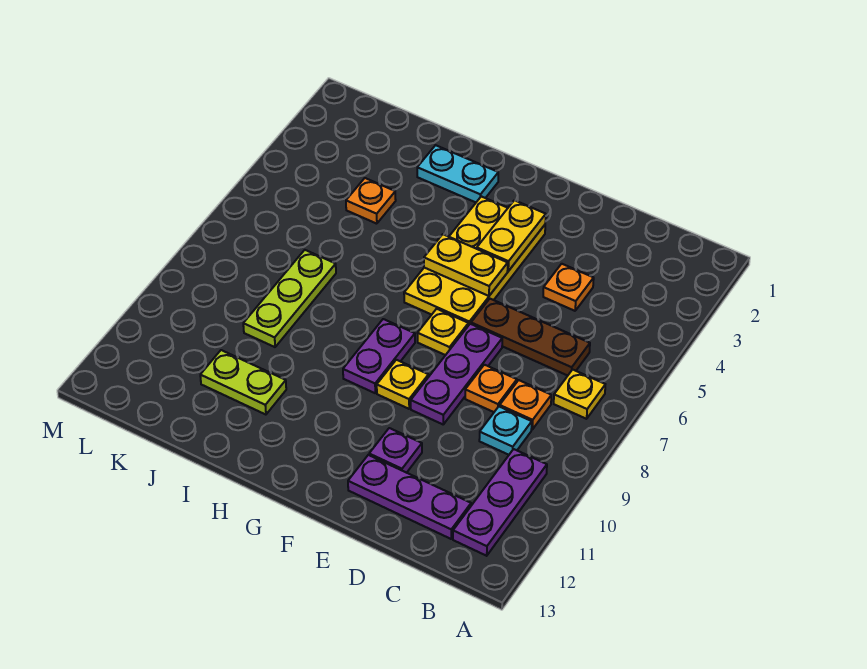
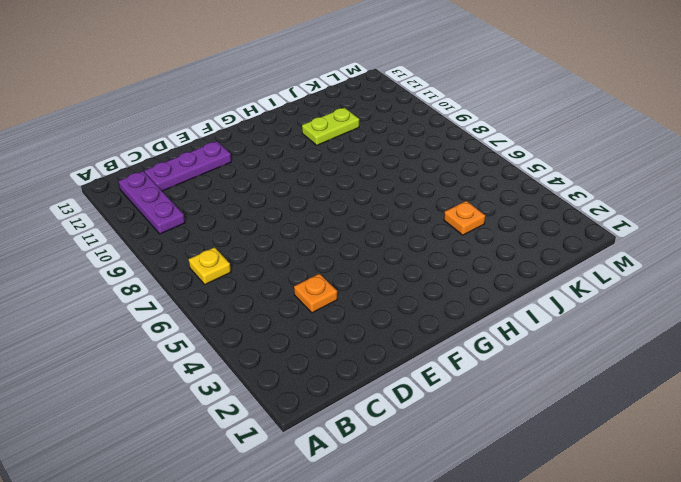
none -> brown plate C6:E6 level 1
none -> orange plate C8 level 1
none -> cyan plate C9 level 1

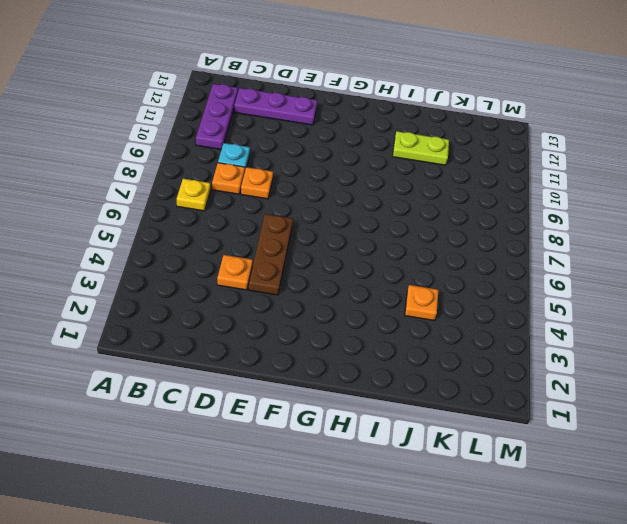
brown plate E4:E6 level 1 -> brown plate C6:E6 level 1
none -> purple plate E7:E9 level 1
none -> purple plate E11 level 1
none -> yellow plate F3:G6 level 1

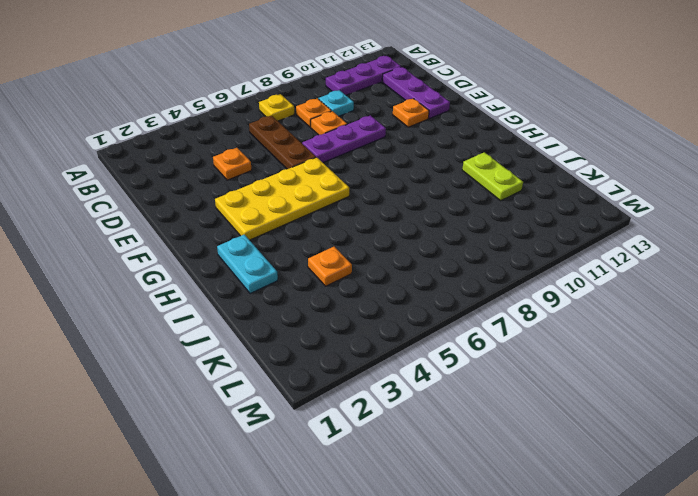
orange plate E11 level 1 -> purple plate E11 level 1
none -> yellow plate F7 level 1
none -> yellow plate F9 level 1
none -> purple plate G8:G9 level 1

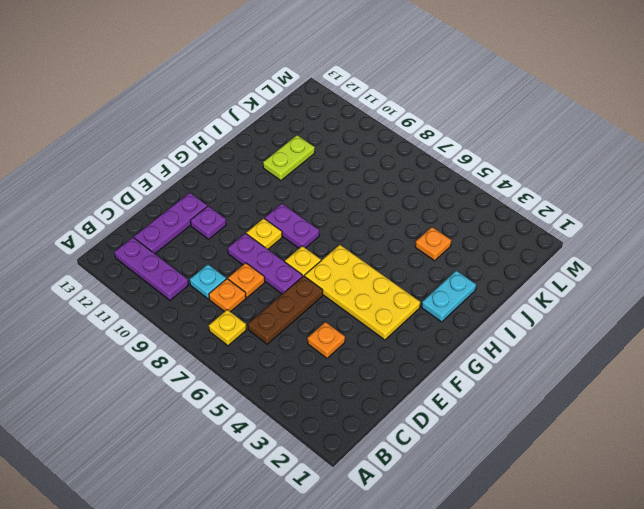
none -> lime plate J7:J9 level 1
none -> yellow plate F3:F4 level 2
none -> yellow plate F5:G5 level 2

